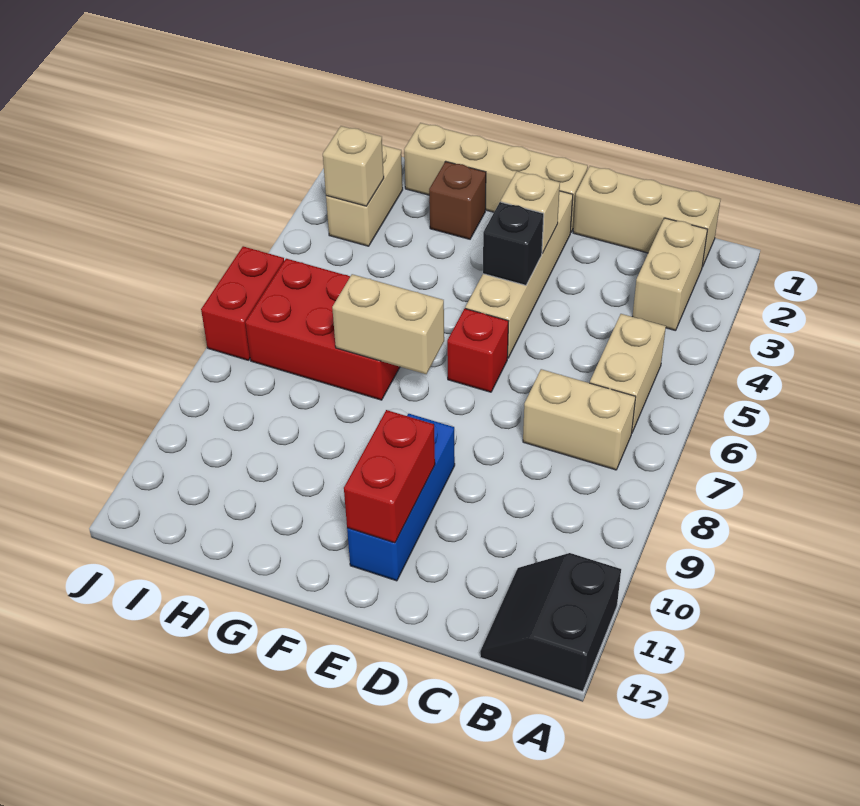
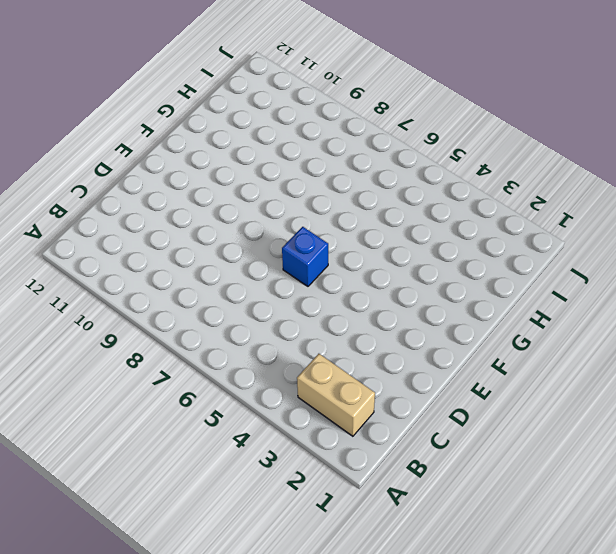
blue brick E6 level 1 -> red brick E6 level 1
none -> black slope A11:B12 level 1 top A
none -> tan brick B1:D1 level 1
none -> tan brick B5:B6 level 1

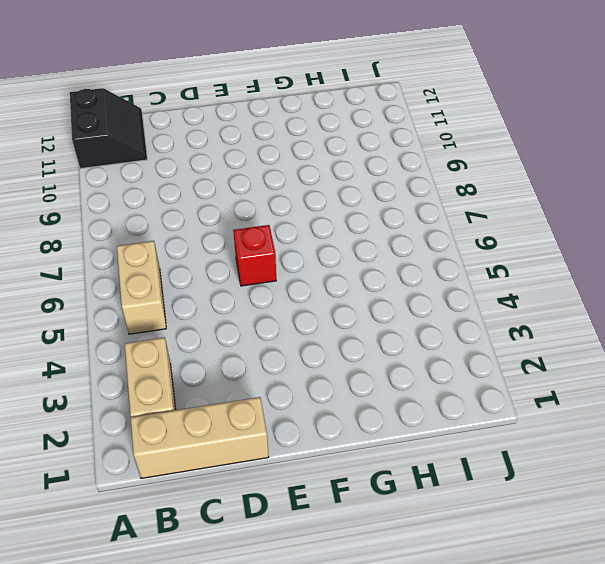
none -> tan brick B7:C7 level 1
none -> tan brick E1:H1 level 1
none -> tan brick E2:E5 level 1

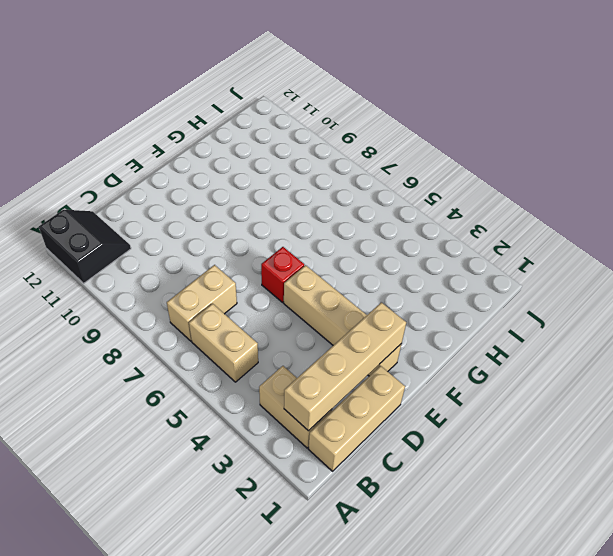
tan brick B2:E2 level 2 -> tan brick E1:H1 level 1
none -> blue brick E9:E11 level 1
none -> brown brick G2 level 1
none -> red brick G6:I7 level 1

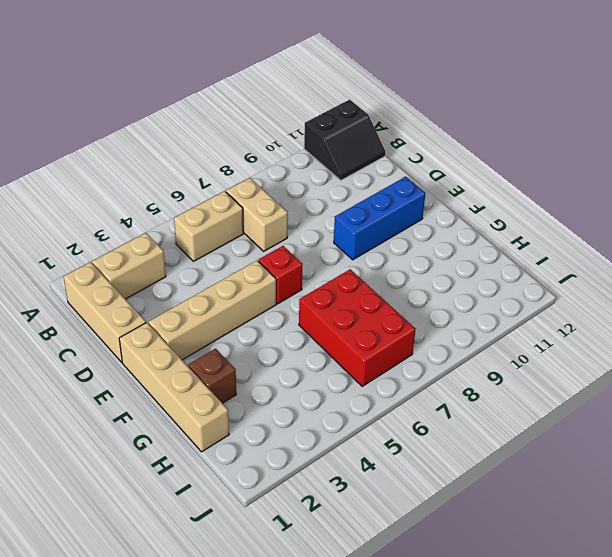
none -> tan brick I2:I3 level 1
none -> red brick J6:J7 level 1
none -> tan brick E3 level 2

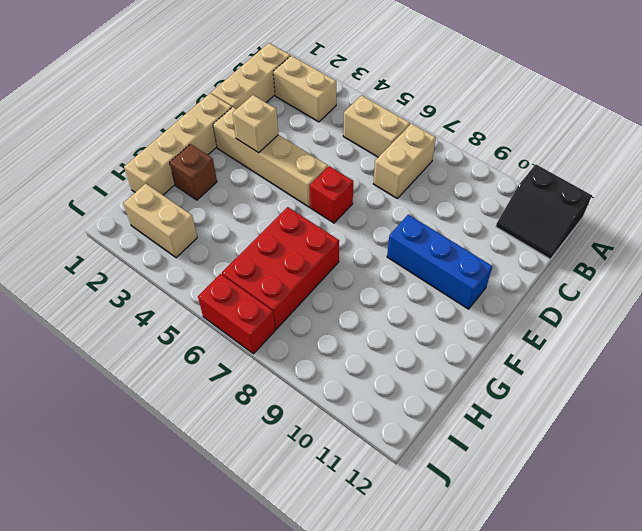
none -> black brick E4 level 2
none -> red brick E10:E11 level 2
none -> tan brick F7:G7 level 2

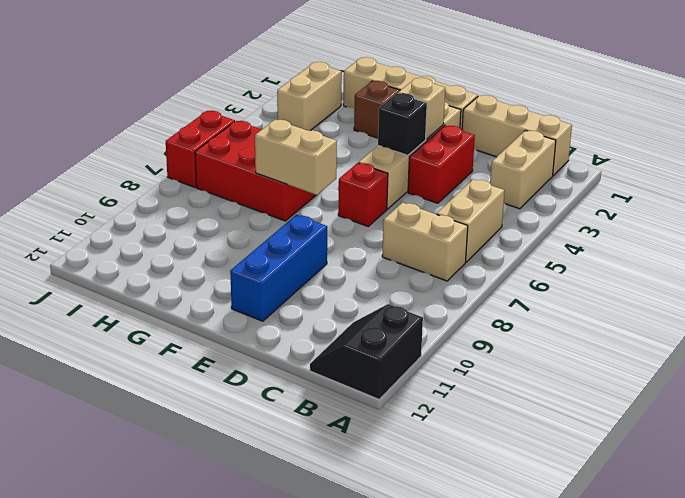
red brick D3:D4 level 1 -> red brick E10:E11 level 2
none -> tan brick I3 level 2

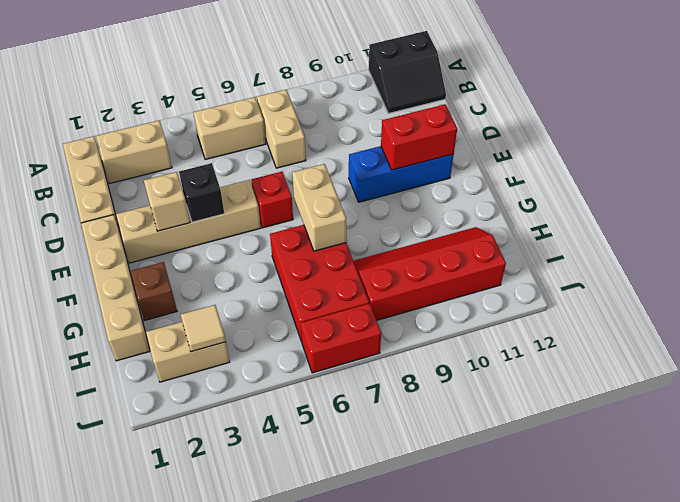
red slope H8:I11 level 1 top I -> none
tan tile I3 level 2 -> tan brick I3 level 2

